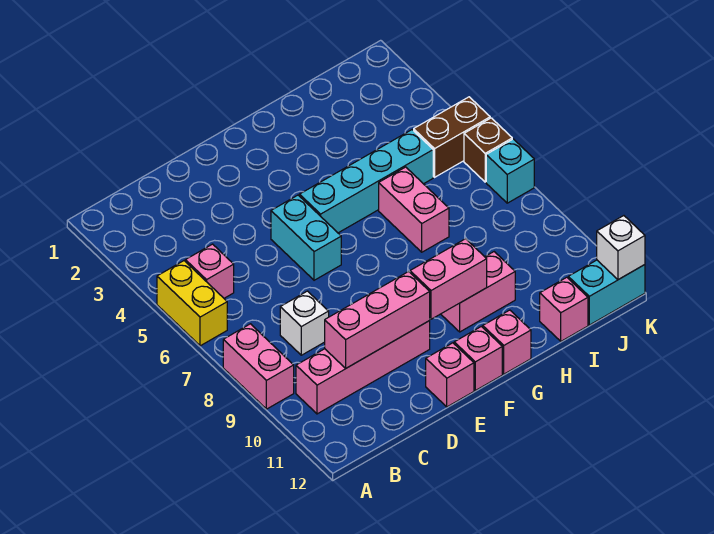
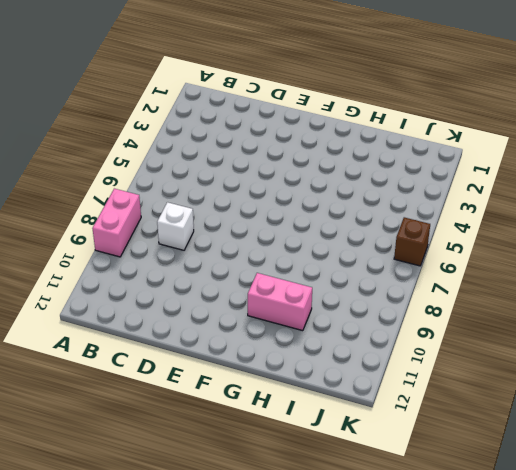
none -> yellow brick A5:A6 level 1
none -> pink brick B5 level 1
none -> pink brick B10:E10 level 1

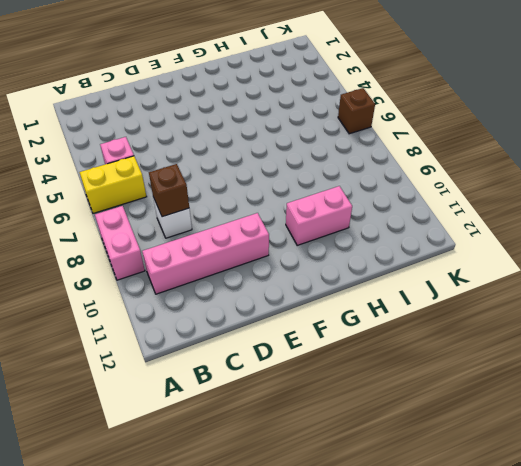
yellow brick A6:B6 level 1 -> yellow brick A5:A6 level 1
brown brick C8 level 2 -> none
none -> cyan brick E5:E6 level 1
none -> pink brick E12 level 1
none -> cyan brick F5:I5 level 1

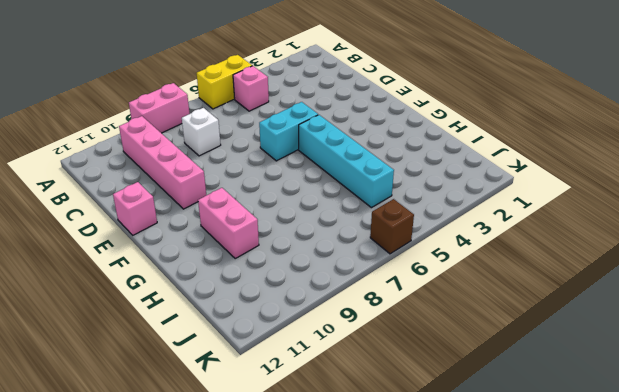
none -> pink brick F12 level 1
none -> pink brick G12 level 1
none -> pink brick H6:H7 level 1

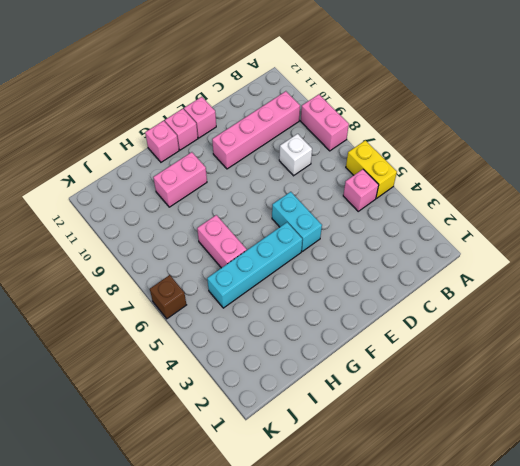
none -> pink brick I12 level 1
none -> brown brick J5:K5 level 1
none -> cyan brick J12:K12 level 1

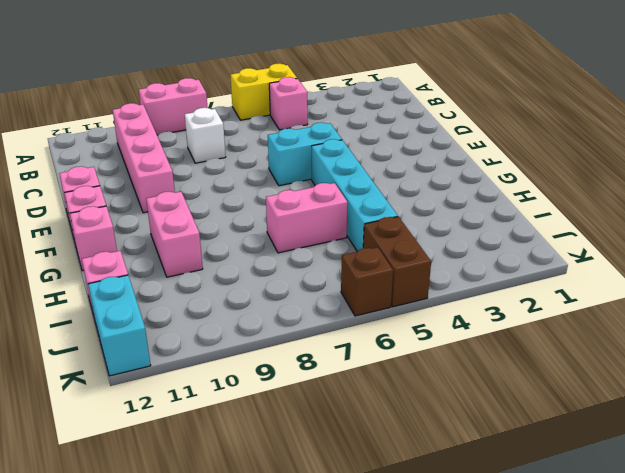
none -> cyan brick K7 level 1
none -> pink brick C10:E10 level 2
none -> pink brick F10:G10 level 2

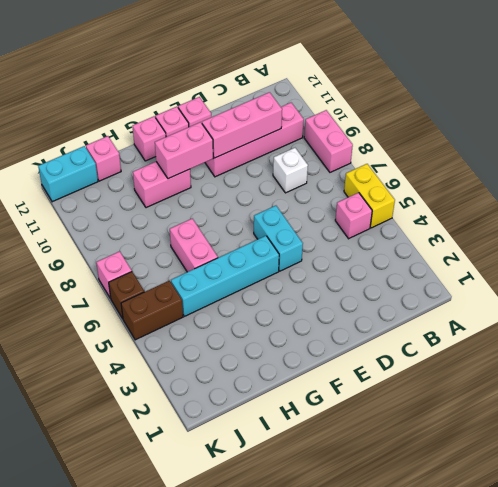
pink brick K7 level 1 -> cyan brick K7 level 1
none -> white brick K12 level 2

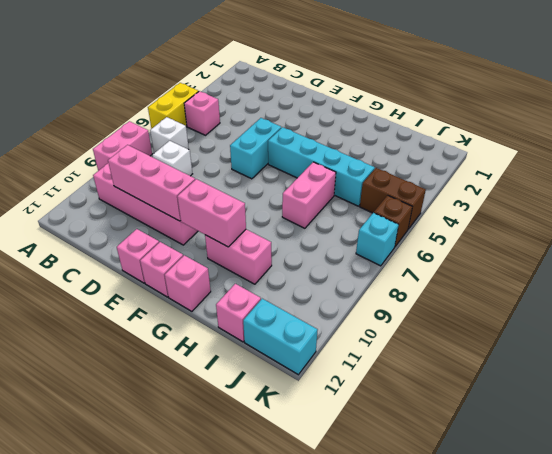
white brick B7 level 1 -> white brick K12 level 2

